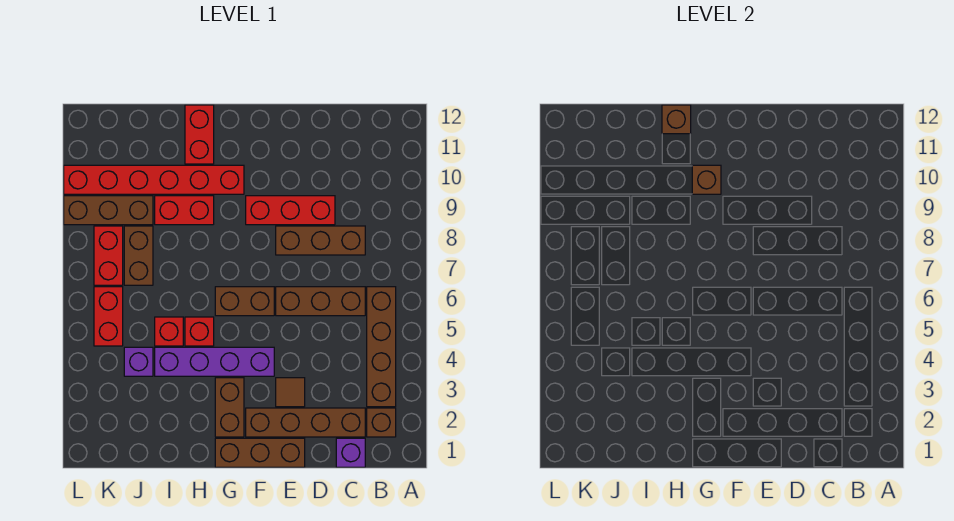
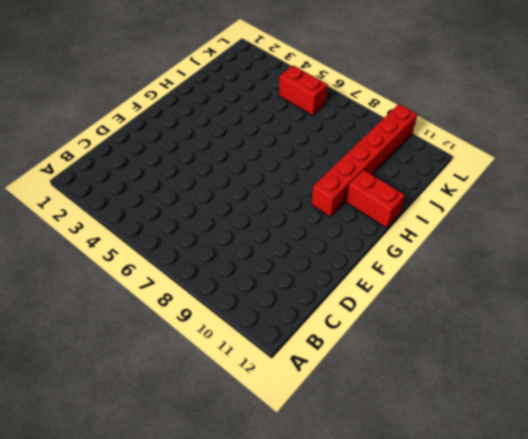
none -> brown brick B2 level 1
none -> brown brick B3:B6 level 1
none -> purple brick C1 level 1

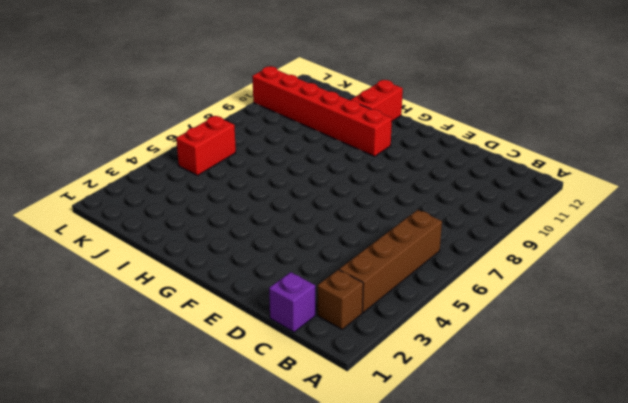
none -> brown brick C2:F2 level 1
none -> brown brick C6:E6 level 1
none -> brown brick C8:E8 level 1

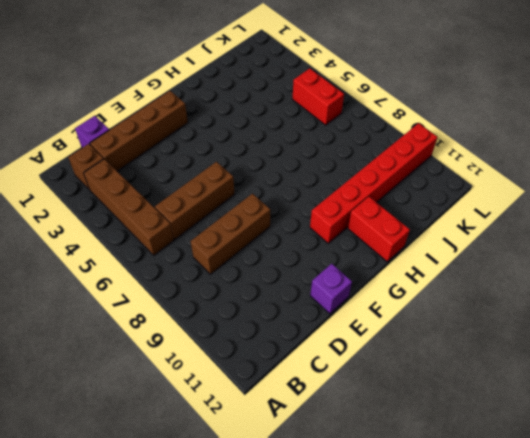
purple brick E12 level 1 -> purple brick J4 level 1
none -> red brick D9:F9 level 1
none -> brown brick E1:G1 level 1
none -> brown tile E3 level 1

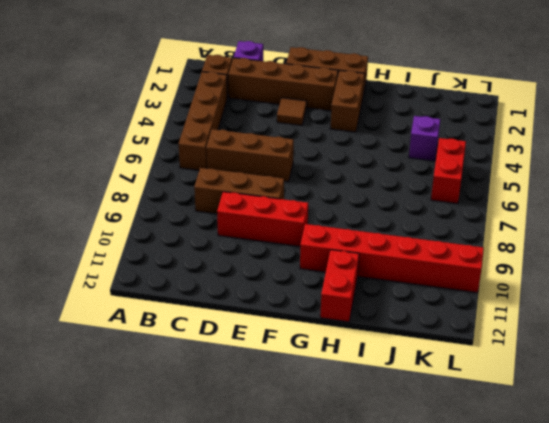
none -> purple brick F4:I4 level 1
none -> brown brick F6:G6 level 1
none -> red brick H5 level 1

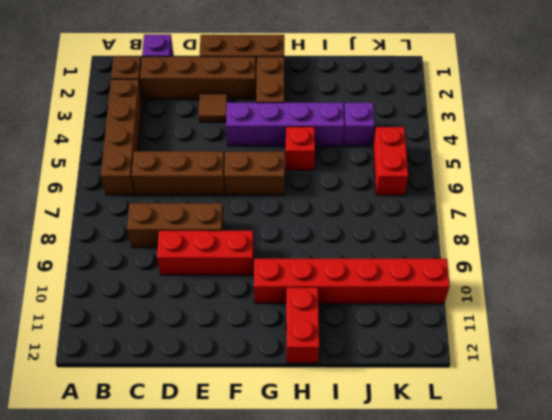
none -> red brick H9:I9 level 1
none -> red brick I5 level 1
none -> brown brick J7:J8 level 1

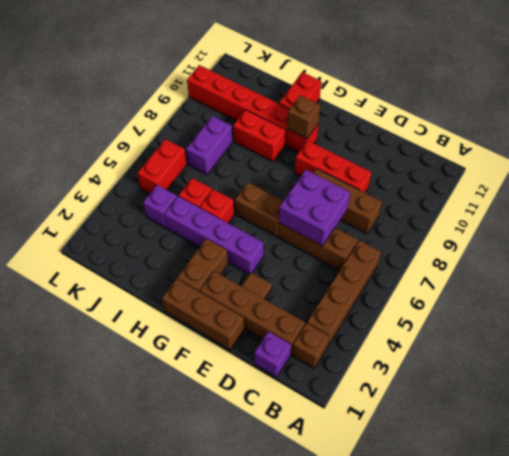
purple brick D6:E7 level 2 -> none
purple brick J7:J8 level 1 -> brown brick J7:J8 level 1
none -> brown brick J9:L9 level 1
none -> red brick K7:K8 level 1
none -> brown brick H12 level 2

